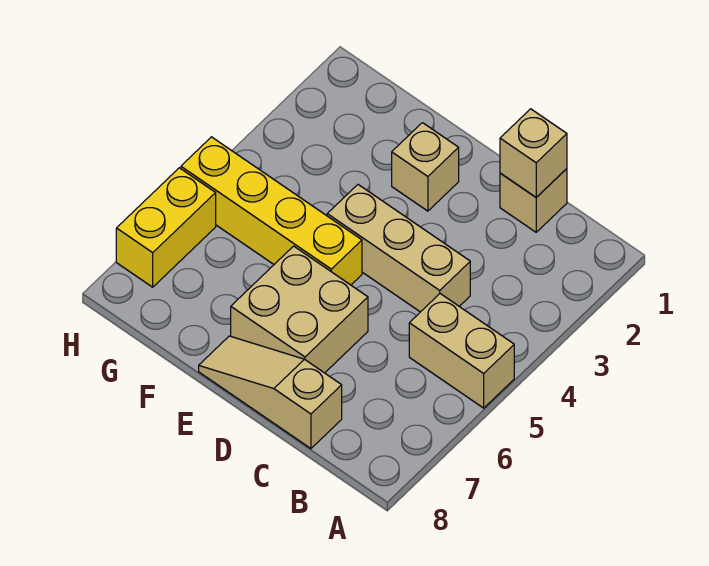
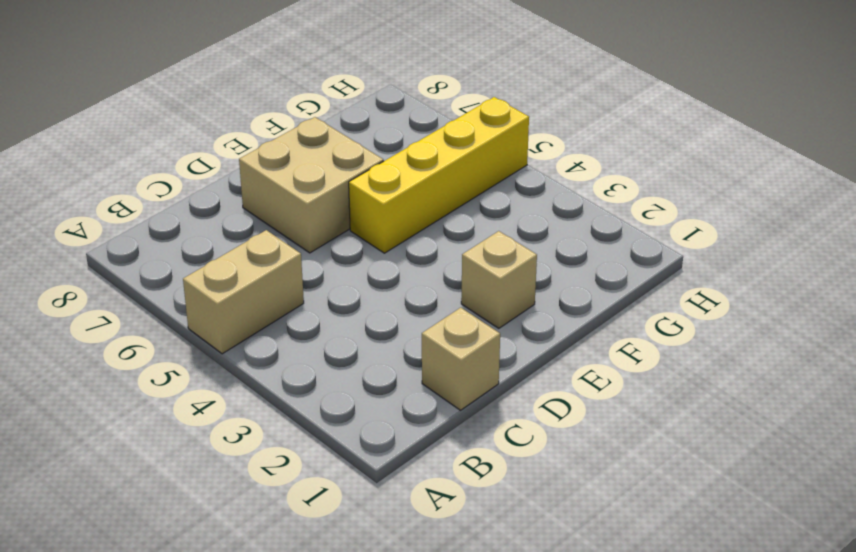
none -> tan brick C4:E4 level 1
none -> tan slope C8:E8 level 1 top C

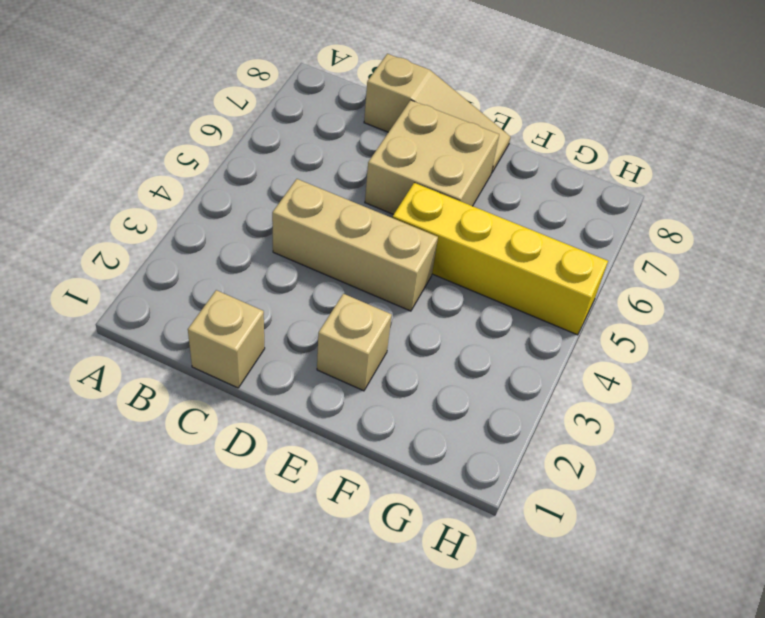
none -> tan brick A5:B5 level 1
none -> yellow brick H6:H7 level 1

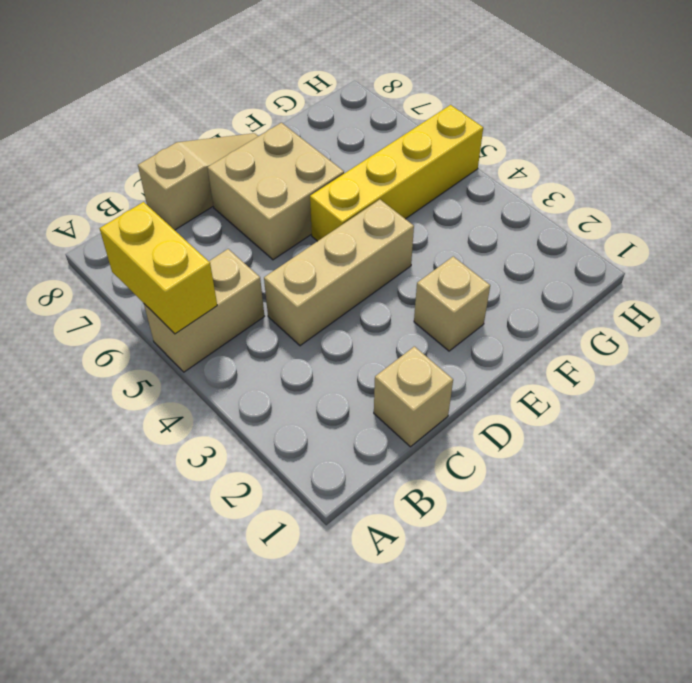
yellow brick A5:A6 level 2 -> yellow brick H6:H7 level 1
none -> tan brick C1 level 2

